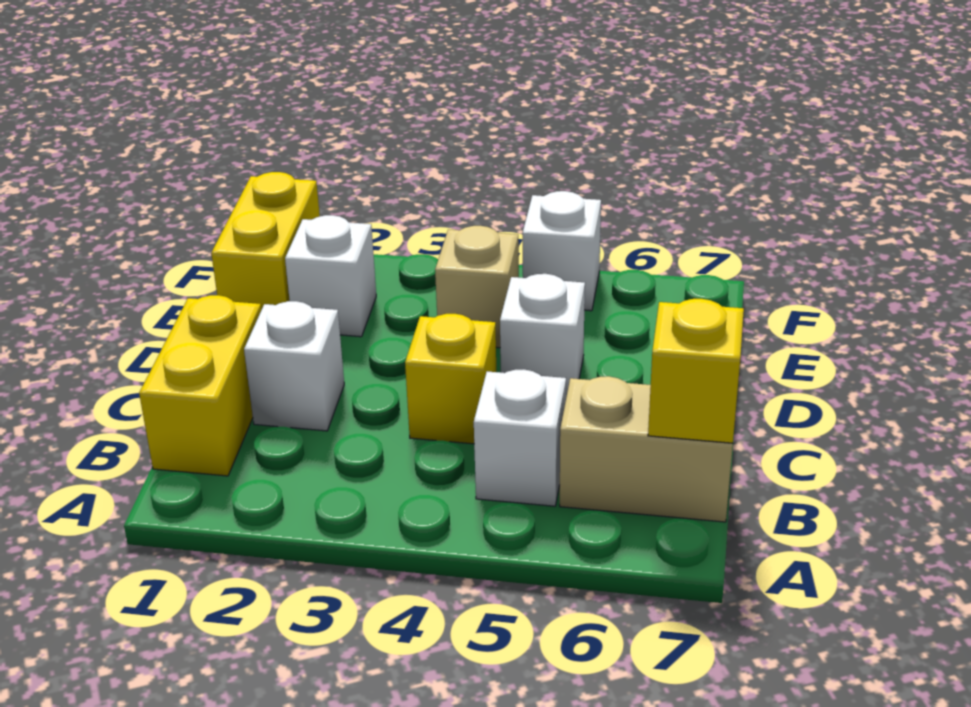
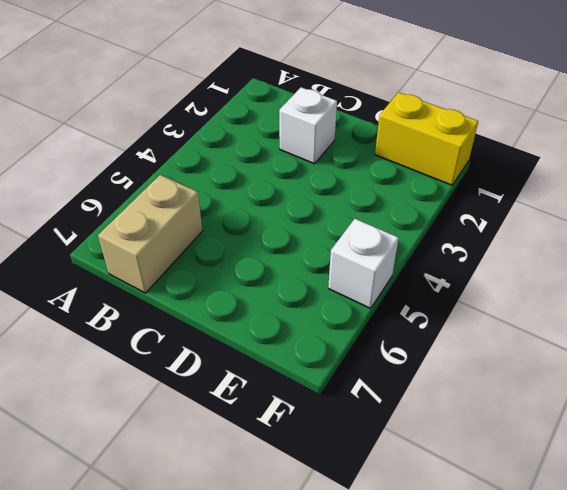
none -> yellow brick B1:C1 level 1
none -> white brick B5 level 1

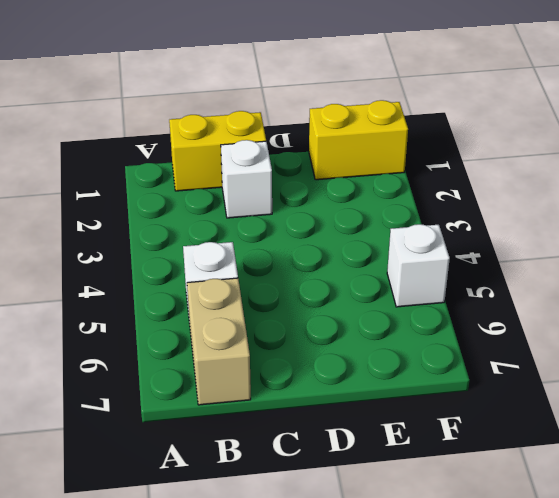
none -> yellow brick C4 level 1
none -> white brick D5 level 1

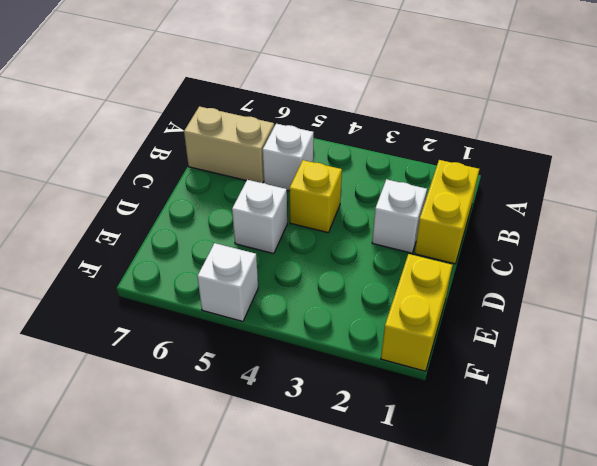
none -> white brick E2 level 1
none -> tan brick E4 level 1

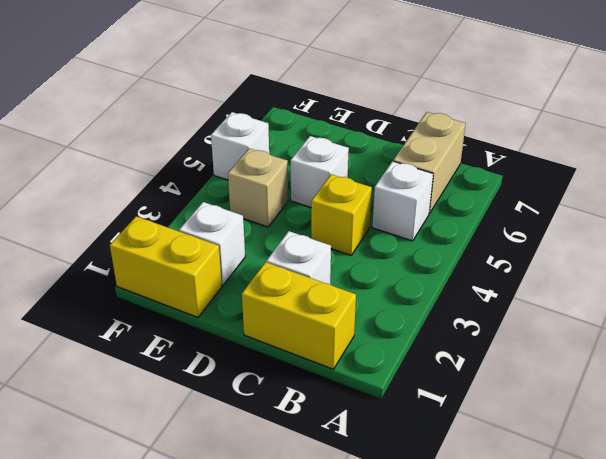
none -> yellow brick B7 level 2

